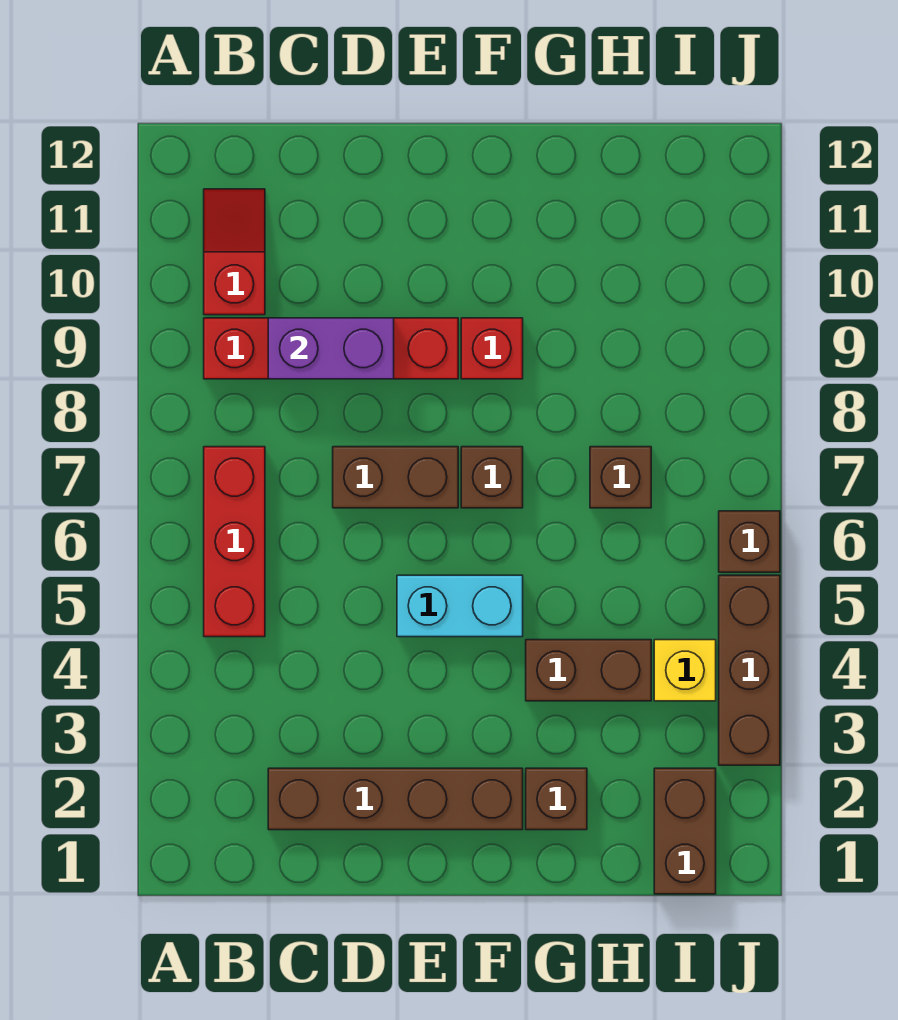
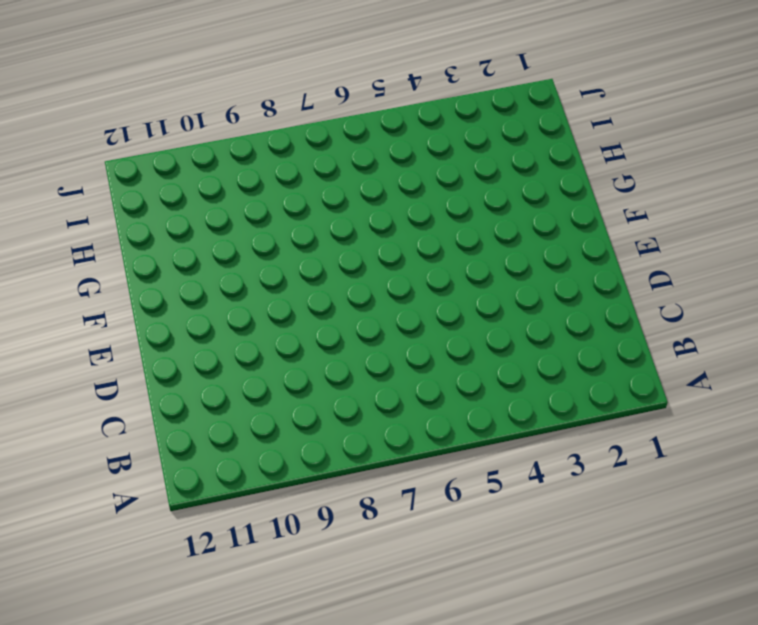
none -> red brick B5:B7 level 1
none -> red brick B9:E9 level 1
none -> red slope B10:B11 level 1 top 10

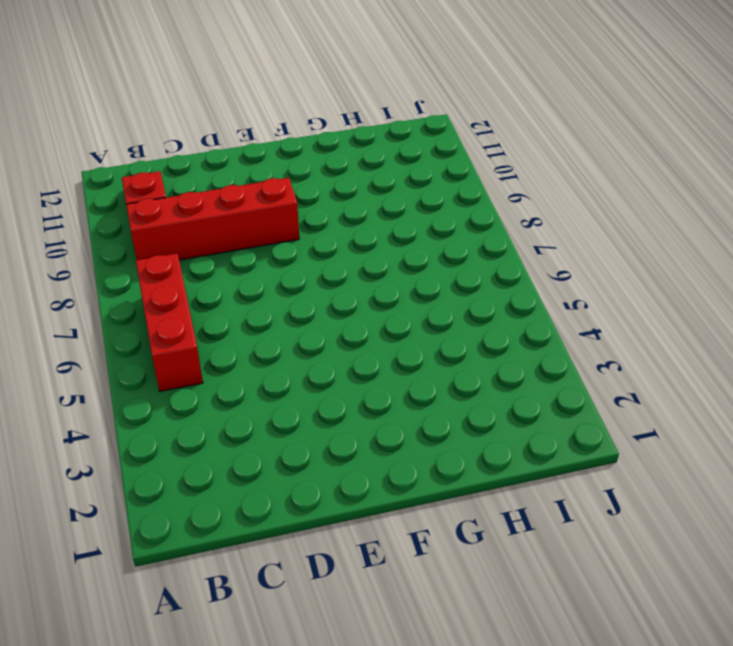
none -> brown brick C2:F2 level 1
none -> brown brick D7:E7 level 1
none -> cyan brick E5:F5 level 1

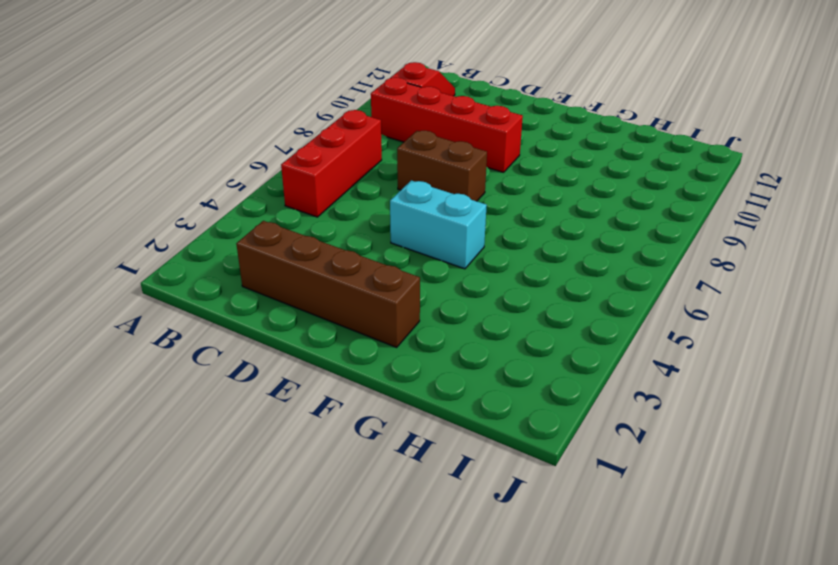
none -> brown brick F7 level 1
none -> red brick F9 level 1
none -> brown brick G2 level 1

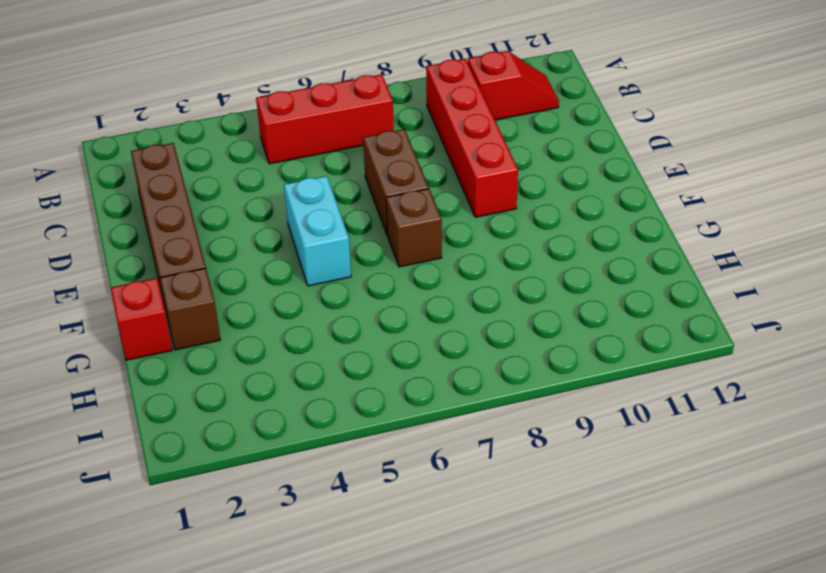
red brick G1 level 1 -> red brick F9 level 1
none -> brown brick G4:H4 level 1
none -> brown brick H7 level 1
none -> brown brick I1:I2 level 1

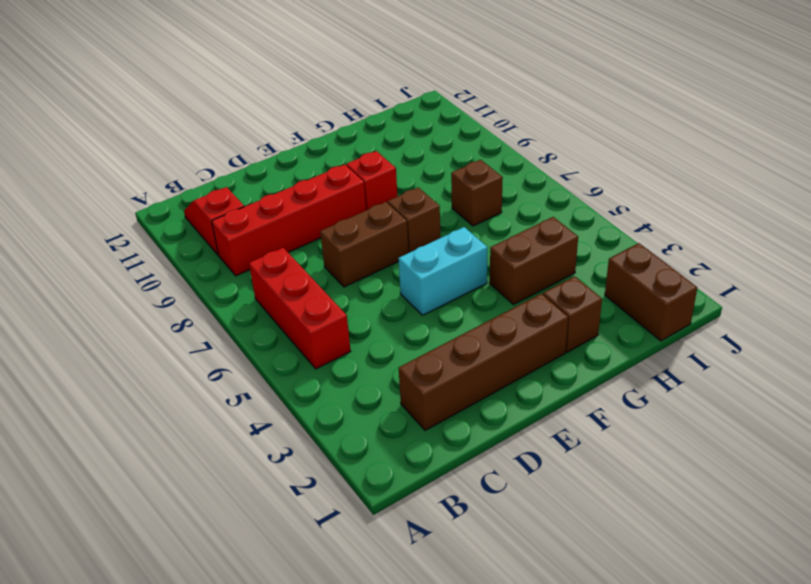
none -> yellow brick I4 level 1
none -> brown brick J3:J5 level 1
none -> brown brick J6 level 1

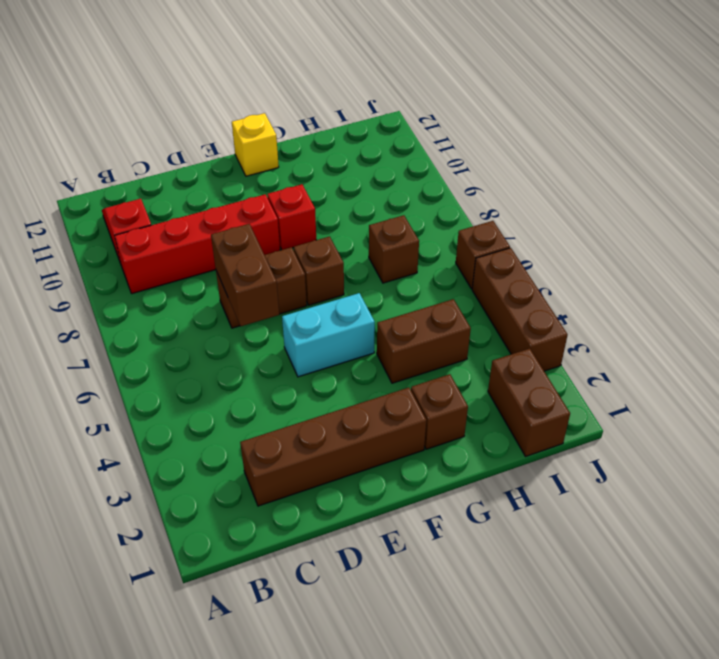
brown brick D6:D7 level 2 -> none
yellow brick F12 level 1 -> yellow brick I4 level 1
none -> red brick B5:B7 level 1
none -> purple brick C9:D9 level 2

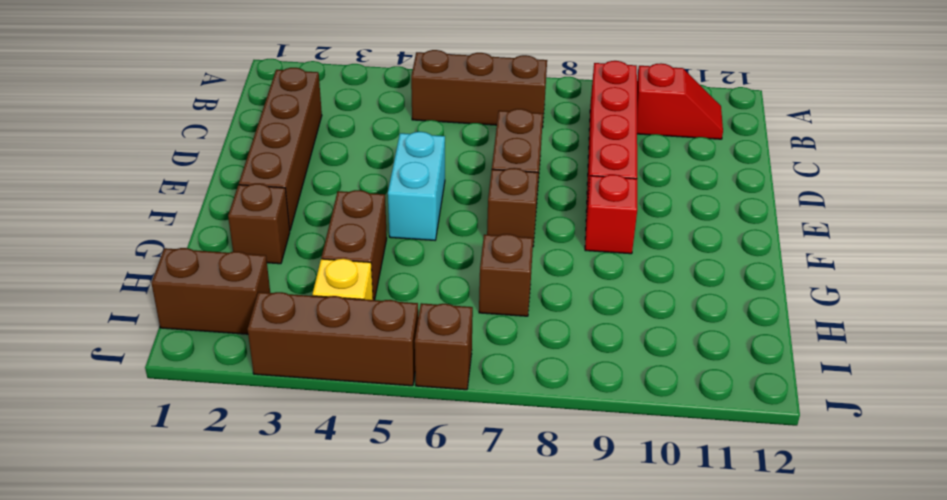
brown brick B5:B7 level 1 -> red brick B5:B7 level 1
none -> purple brick C9:D9 level 2

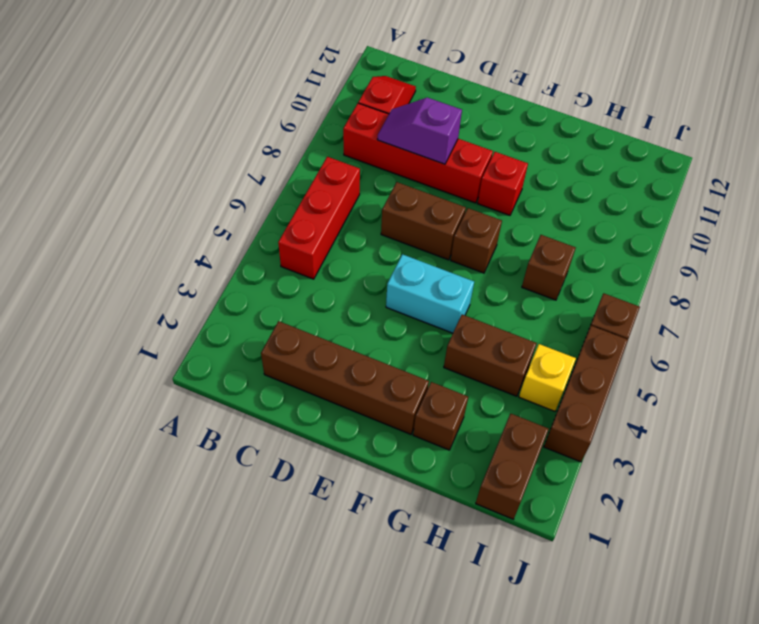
purple slope C9:D9 level 2 top D -> purple brick C9:D9 level 2

